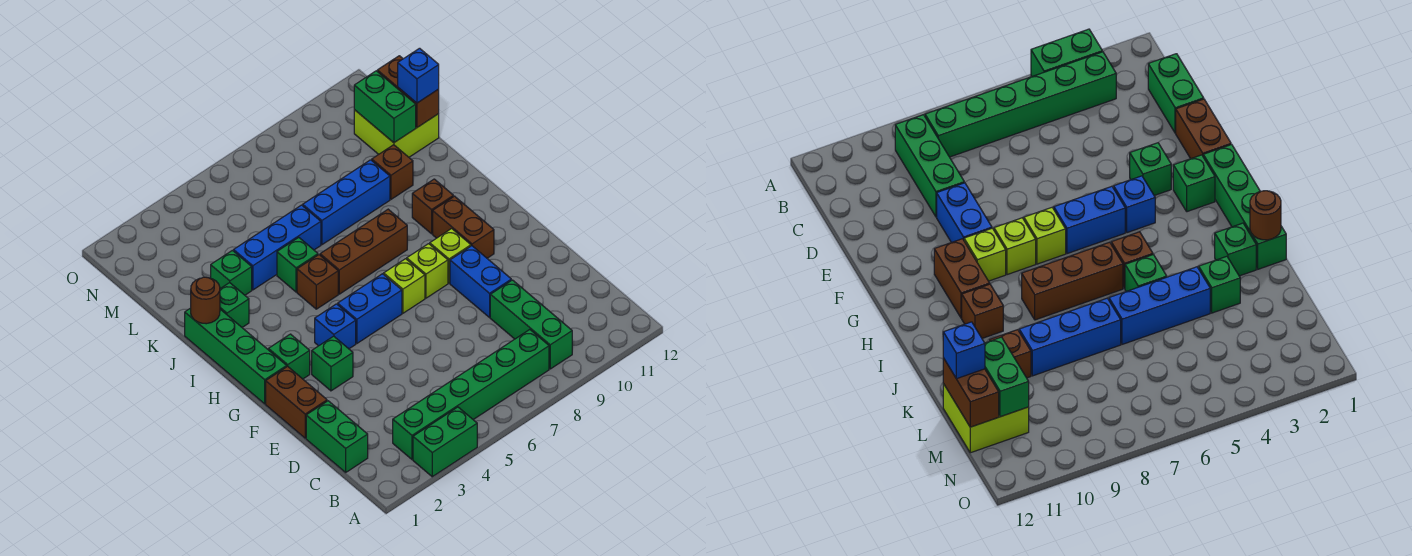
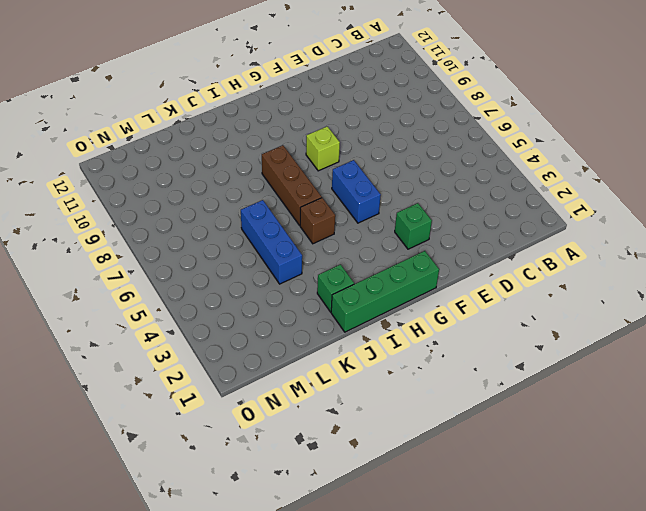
none -> green brick A3:A4 level 1
none -> green brick B3:B8 level 1
none -> green brick B9:D9 level 1

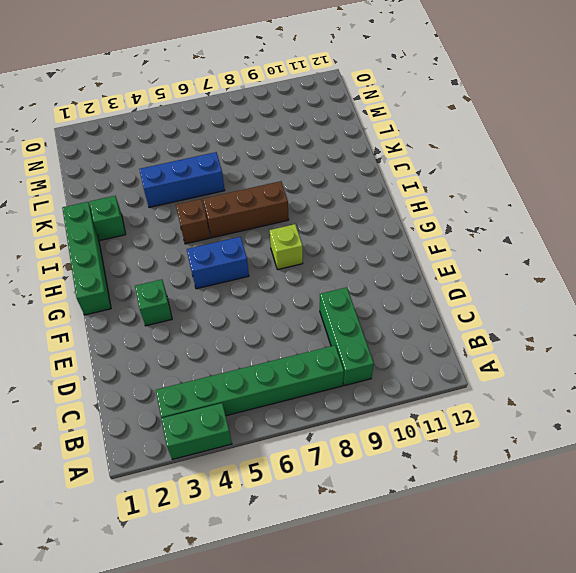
none -> green brick C1:D1 level 1
none -> brown brick E1:F1 level 1
none -> blue brick E9:F9 level 1

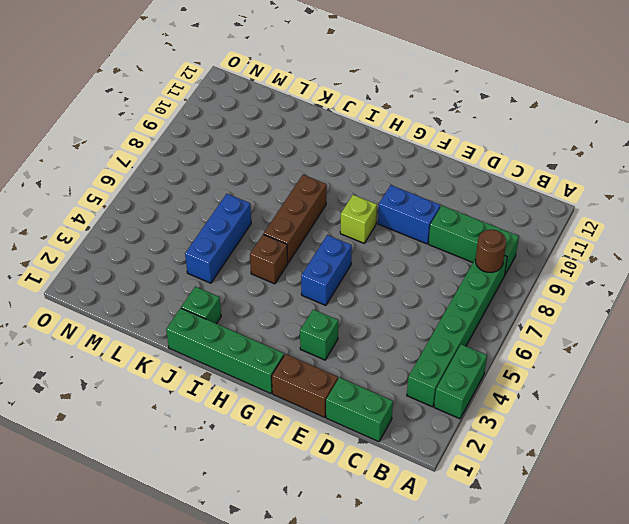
brown round brick B8 level 2 -> brown round brick J1 level 2
none -> green brick G2 level 1
none -> blue brick G4 level 1
none -> lime brick G7 level 1

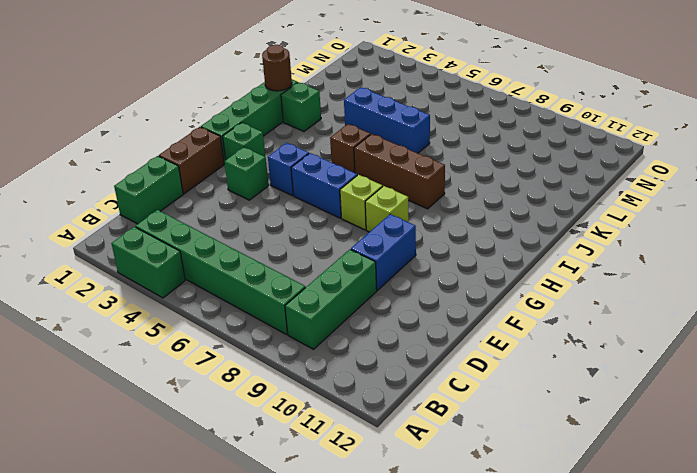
none -> lime brick G9 level 1
none -> brown brick G10:H10 level 1
none -> brown brick I10 level 1

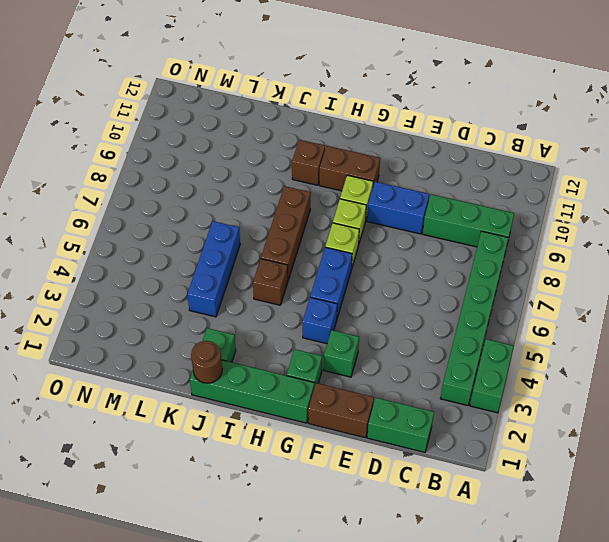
none -> green brick J5 level 1
none -> green brick K3 level 1
none -> blue brick K7:K9 level 1

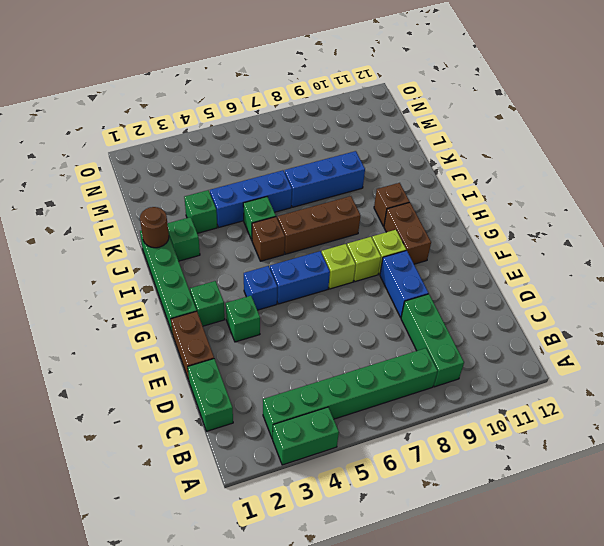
none -> brown brick K10 level 1
none -> lime brick L11:M12 level 1
none -> green brick L11:M11 level 2

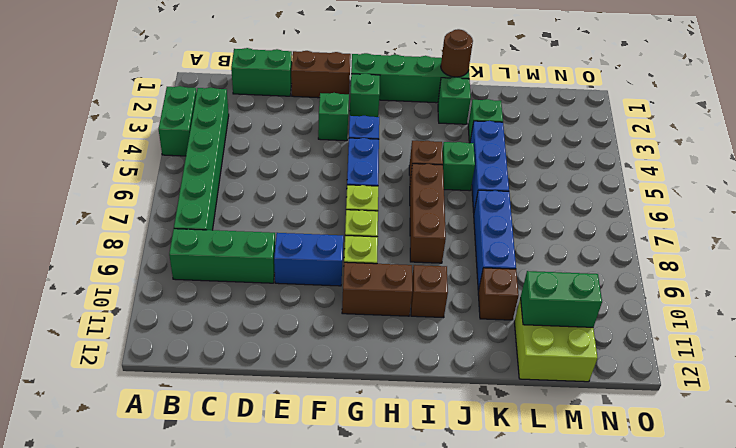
none -> brown brick L12:M12 level 2
none -> blue brick L12 level 3

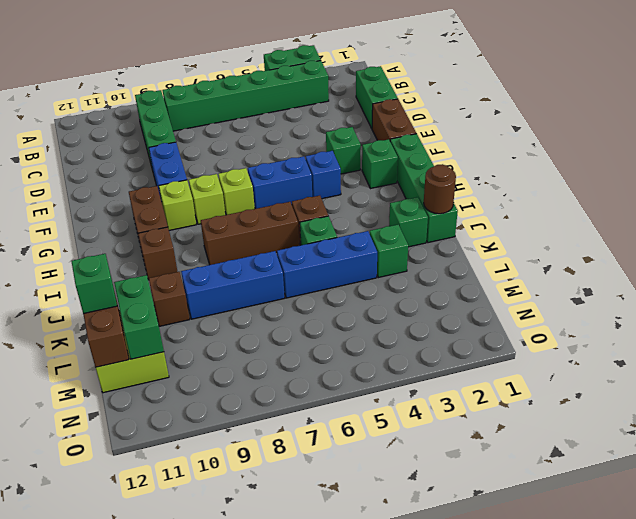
green brick L12 level 3 -> blue brick L12 level 3

